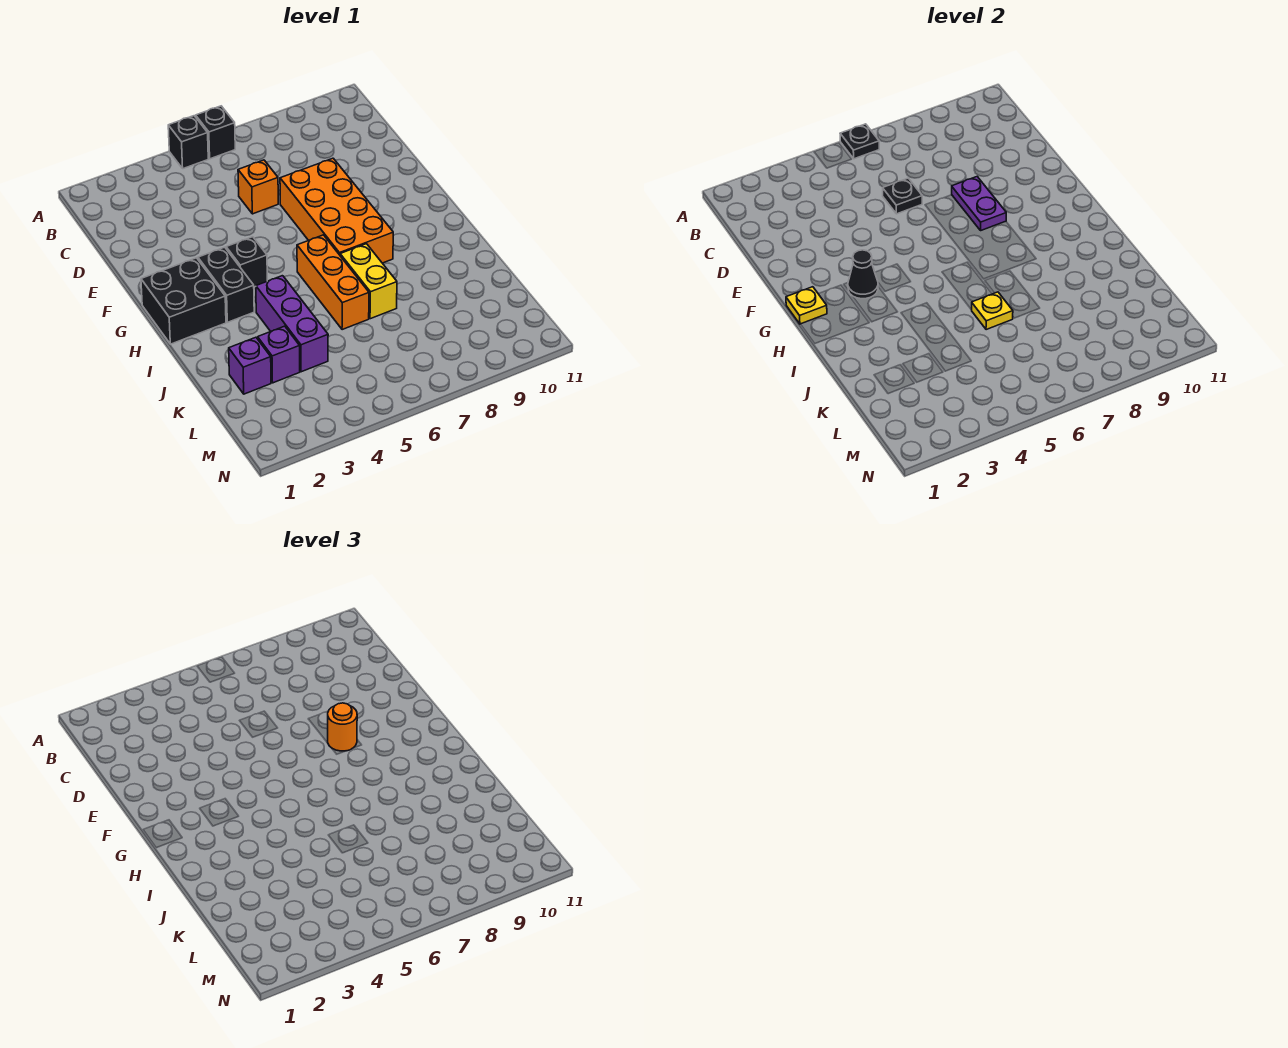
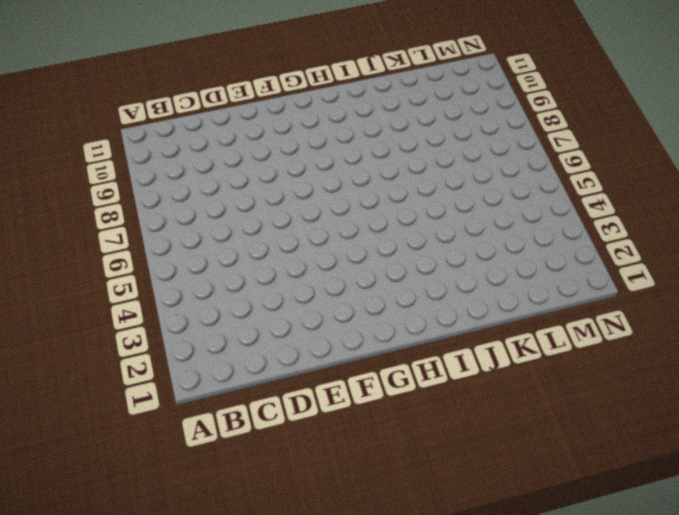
none -> black brick A5 level 1
none -> black brick A6 level 1
none -> orange brick D6 level 1

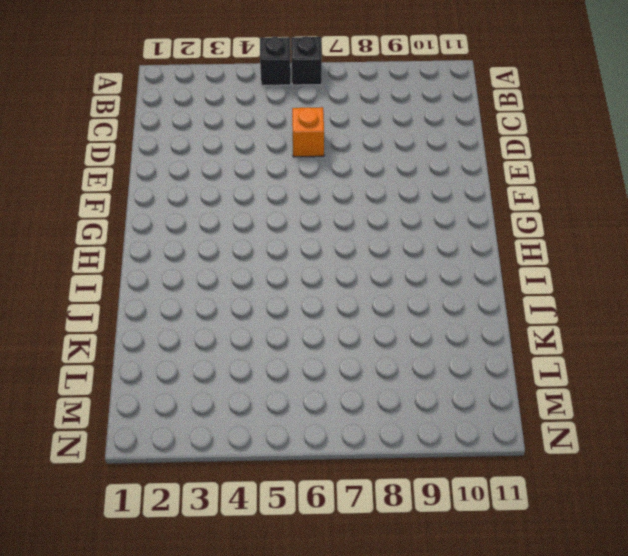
none -> orange brick E7:H8 level 1
none -> black brick G1:H2 level 1
none -> black brick G3:H3 level 1

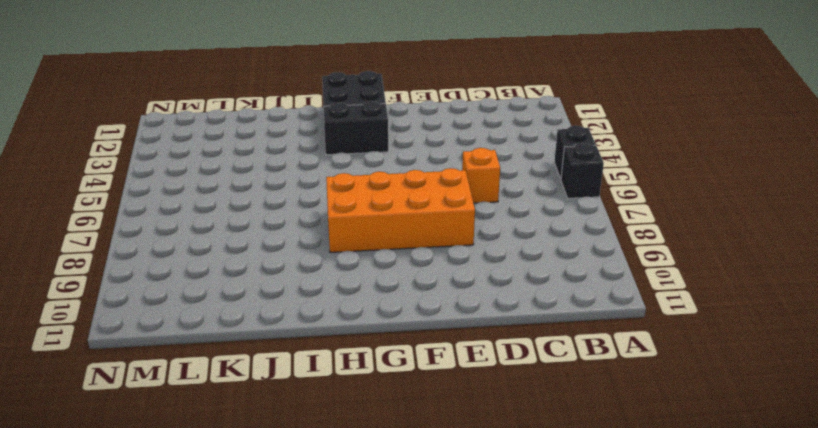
none -> black brick G4 level 1
none -> orange brick H6:J6 level 1
none -> purple brick I4:K4 level 1

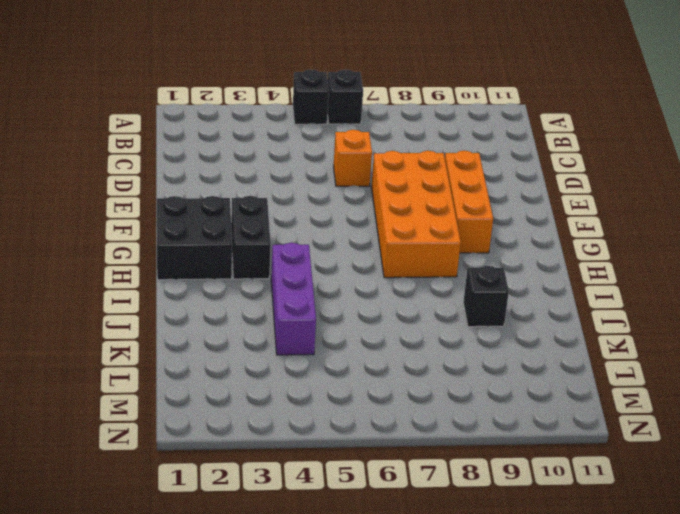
orange brick E9:G9 level 1 -> orange brick H6:J6 level 1
black brick J9 level 1 -> black brick G4 level 1
none -> yellow brick I7:J7 level 1
none -> purple brick K2 level 1
none -> purple brick K3 level 1

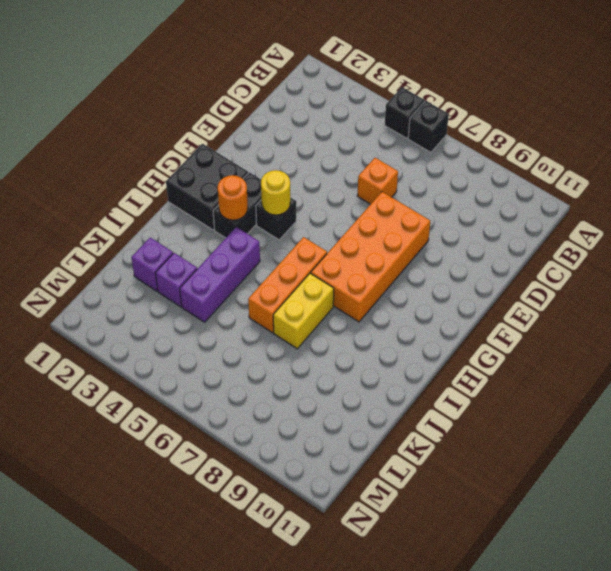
yellow round brick G4 level 2 -> none
orange round brick H3 level 2 -> orange round brick F8 level 3
none -> black plate A6 level 2
none -> black plate D6 level 2
none -> purple plate E8:F8 level 2

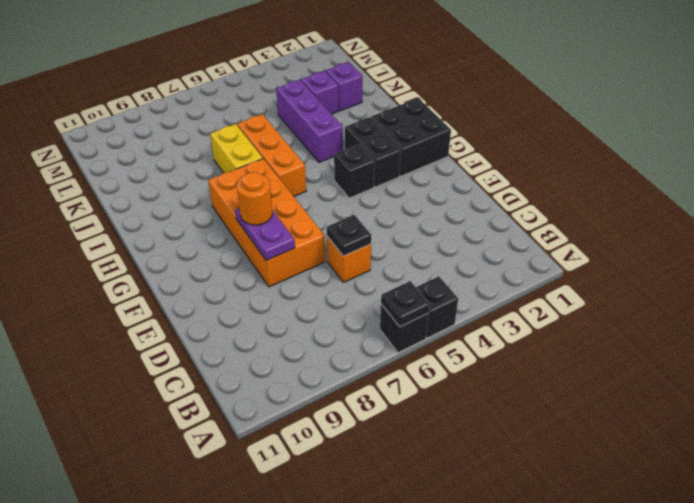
none -> yellow plate G1 level 2
none -> black cone G3 level 2
none -> yellow plate J6 level 2

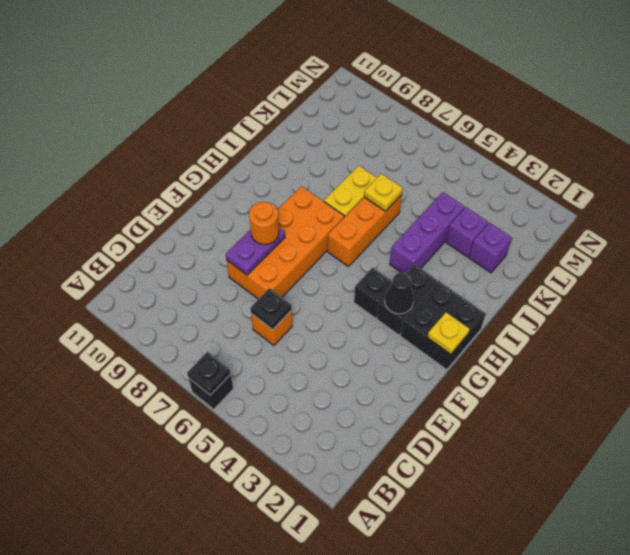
none -> black brick A5 level 1

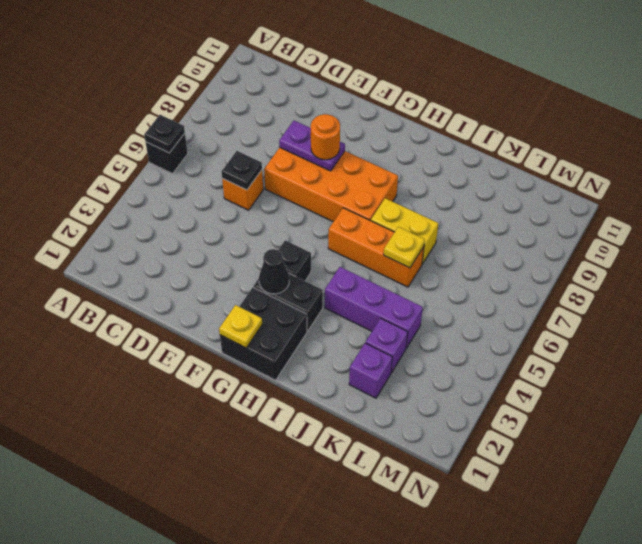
none -> black brick A5 level 1

